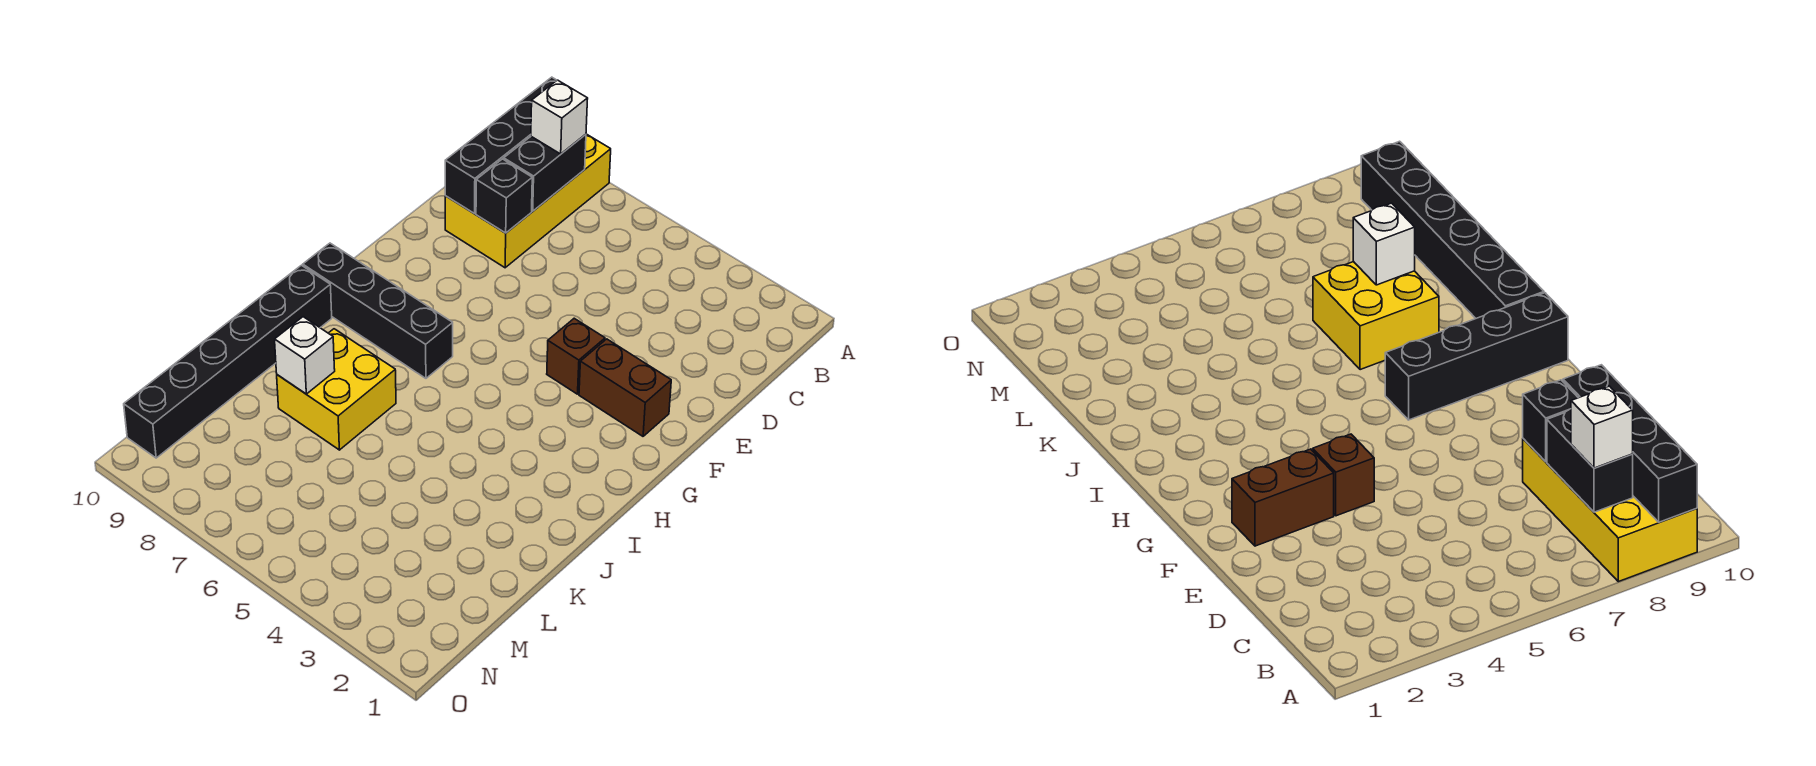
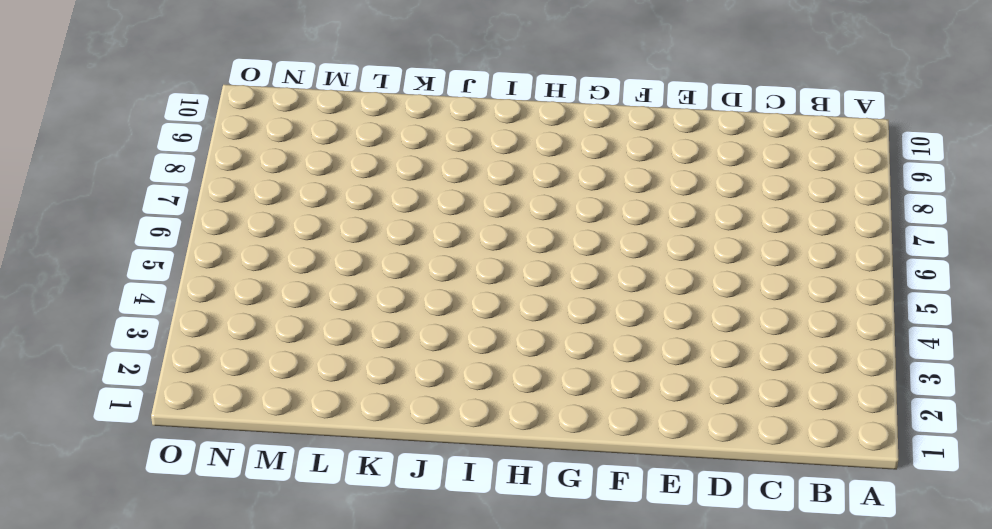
none -> yellow brick A8:D9 level 1
none -> brown brick F2:F3 level 1

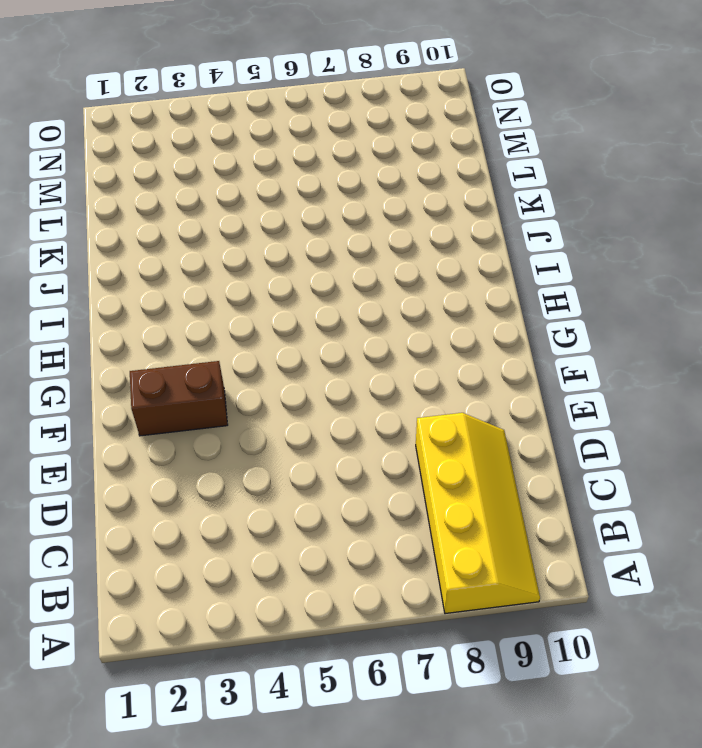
yellow slope A8:D9 level 1 top 8 -> yellow brick A8:D9 level 1
none -> brown brick F4 level 1
none -> black brick H7:H10 level 1

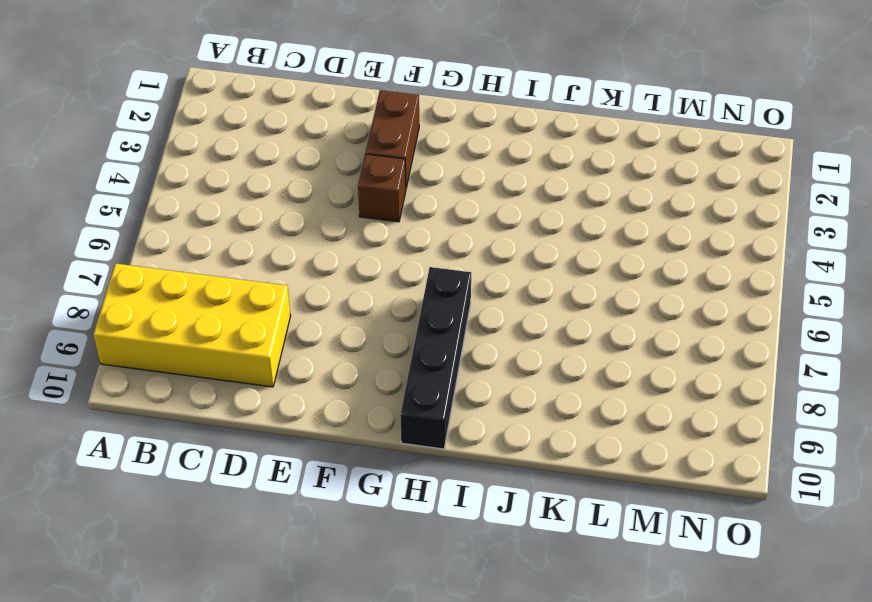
none -> black brick I10:N10 level 1
none -> yellow brick J7:K8 level 1

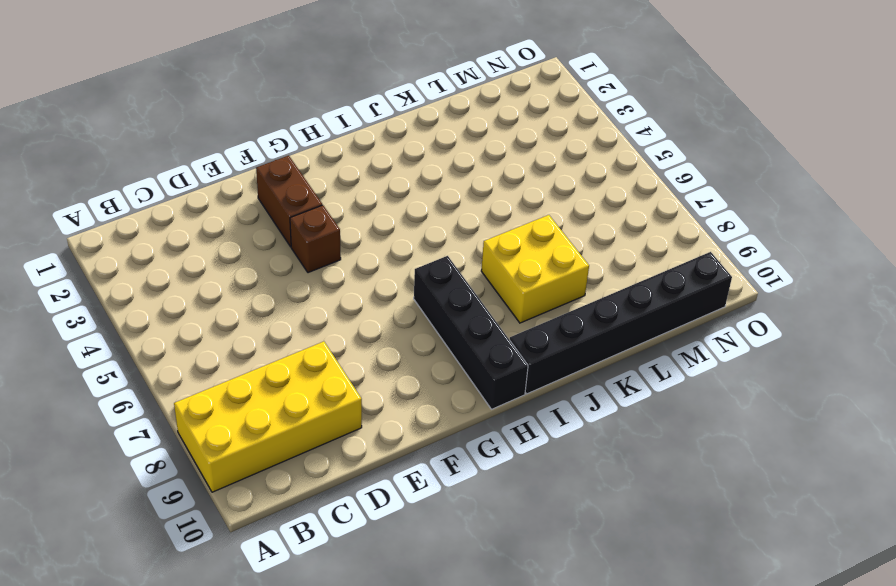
none -> black brick A9:D9 level 2
none -> black brick B8:C8 level 2

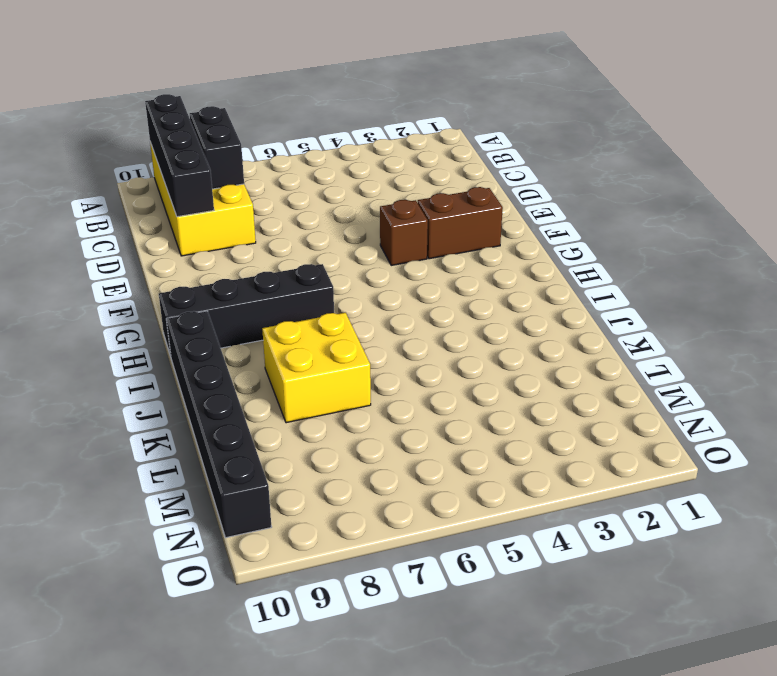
none -> black brick D8 level 2
none -> white brick K8 level 2

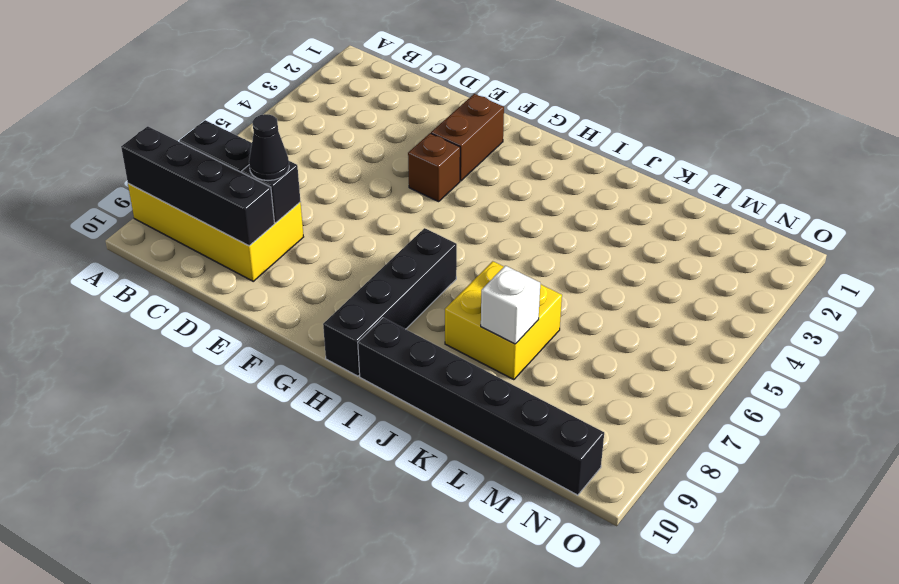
black cone D8 level 3 -> none
none -> white brick B8 level 3

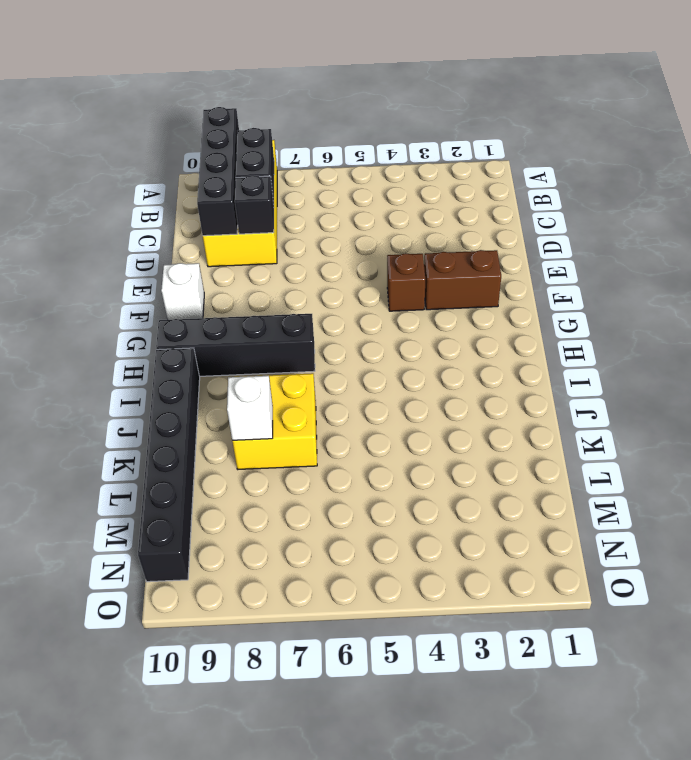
white brick F10 level 1 -> white brick B8 level 3

